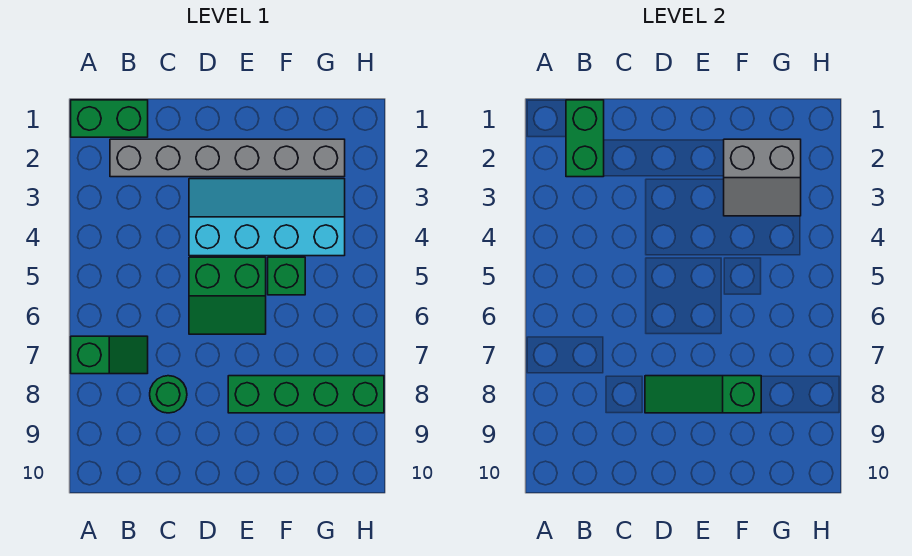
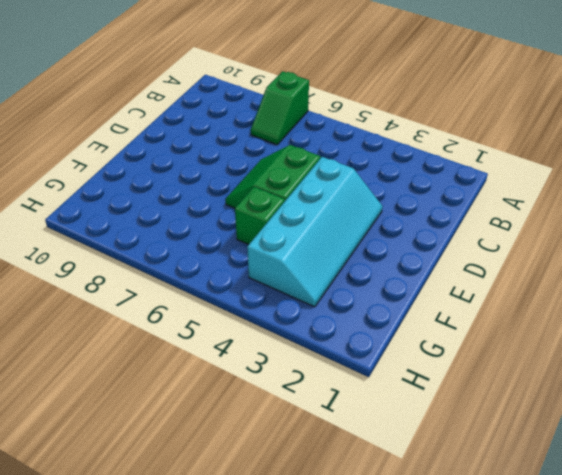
none -> green brick A1:B1 level 1
none -> grey brick B2:G2 level 1

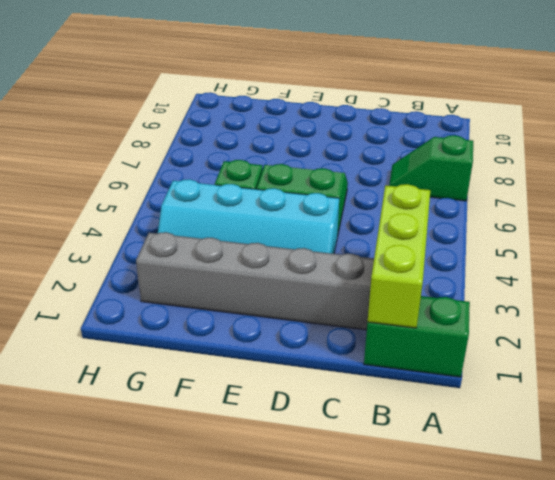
lime brick B1:B3 level 2 -> green brick B1:B2 level 2
none -> green round brick C8 level 1
none -> green brick E8:H8 level 1

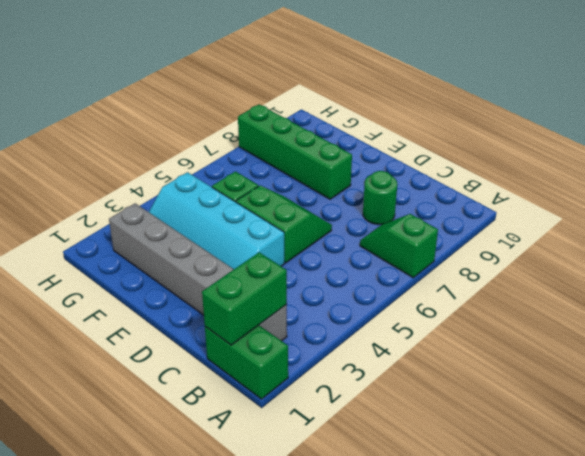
none -> green slope D8:F8 level 2 top F
none -> grey slope F2:G3 level 2 top 2

